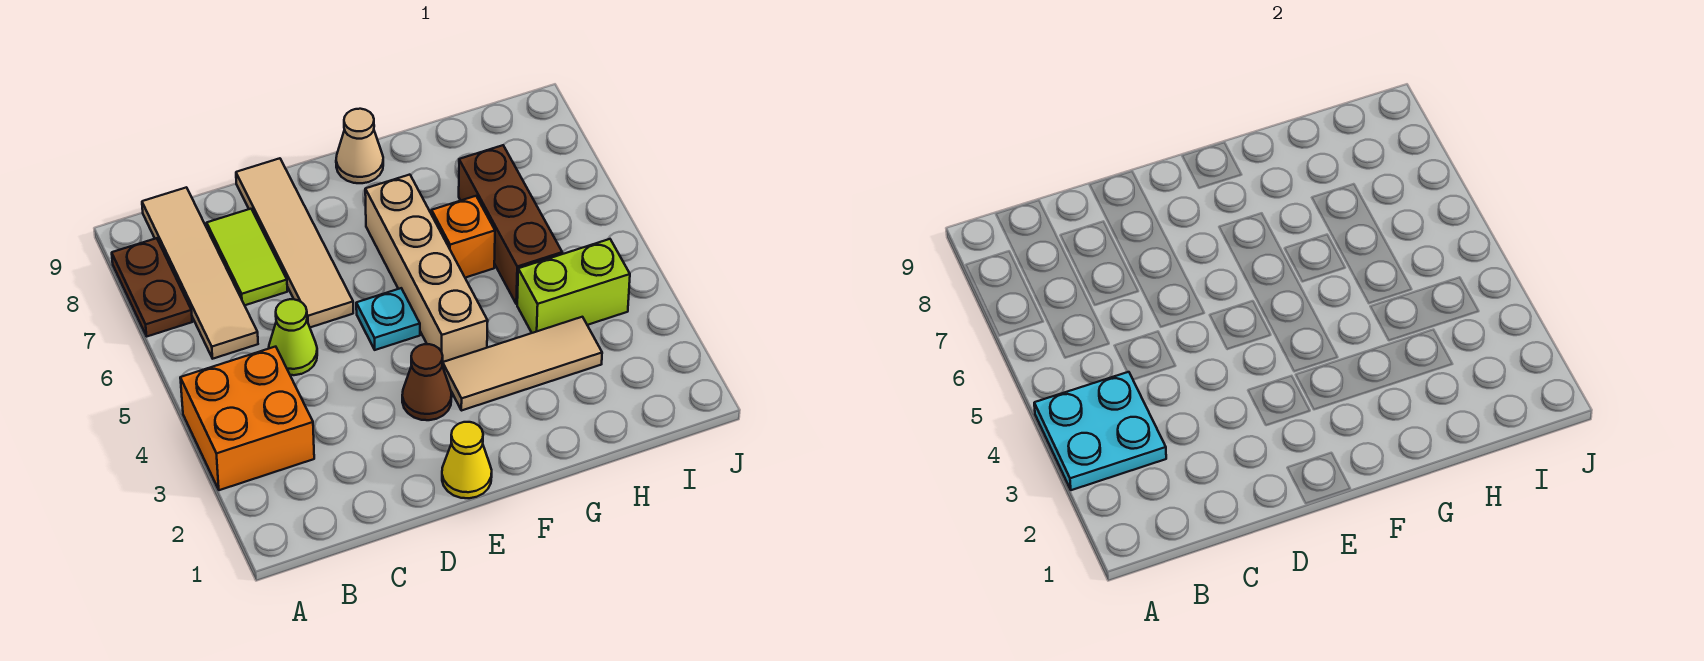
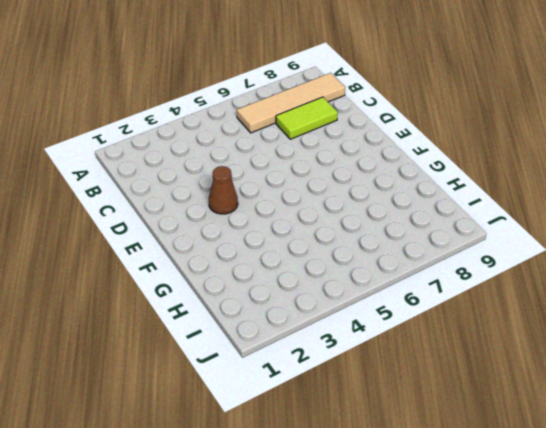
none -> orange brick A3:B4 level 1
none -> brown plate A7:A8 level 1
none -> lime cone C5 level 1

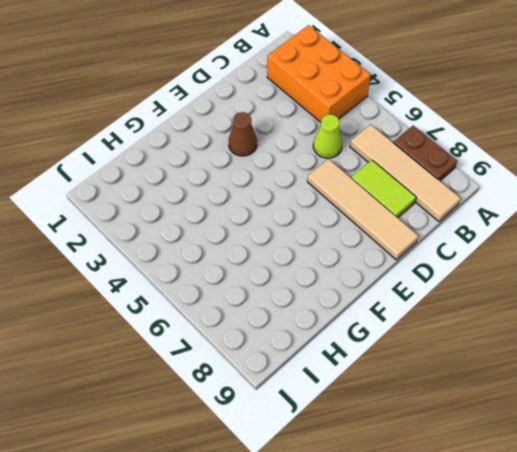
orange brick A2:B4 level 1 -> orange brick A3:B4 level 1
none -> yellow cone E1 level 1
none -> cyan plate E5 level 1
none -> tan tile F3:H3 level 1

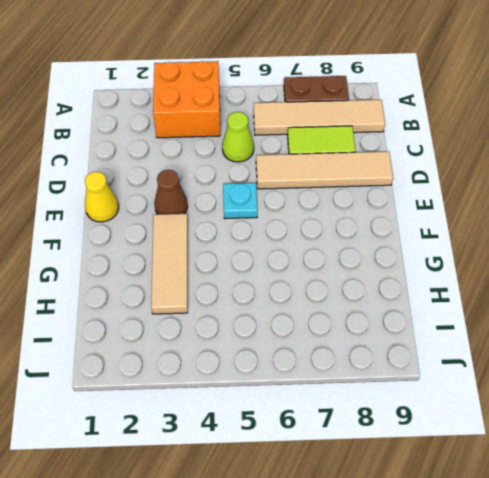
none -> tan brick F4:F7 level 1
none -> tan cone F9 level 1
none -> orange brick G6 level 1

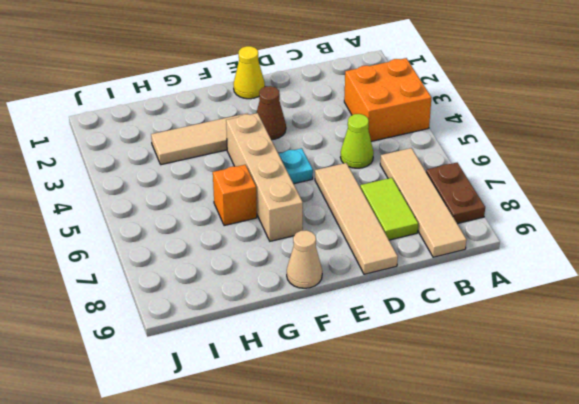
none -> lime brick H4:I4 level 1
none -> brown brick H5:H7 level 1
none -> cyan plate A3:B4 level 2

